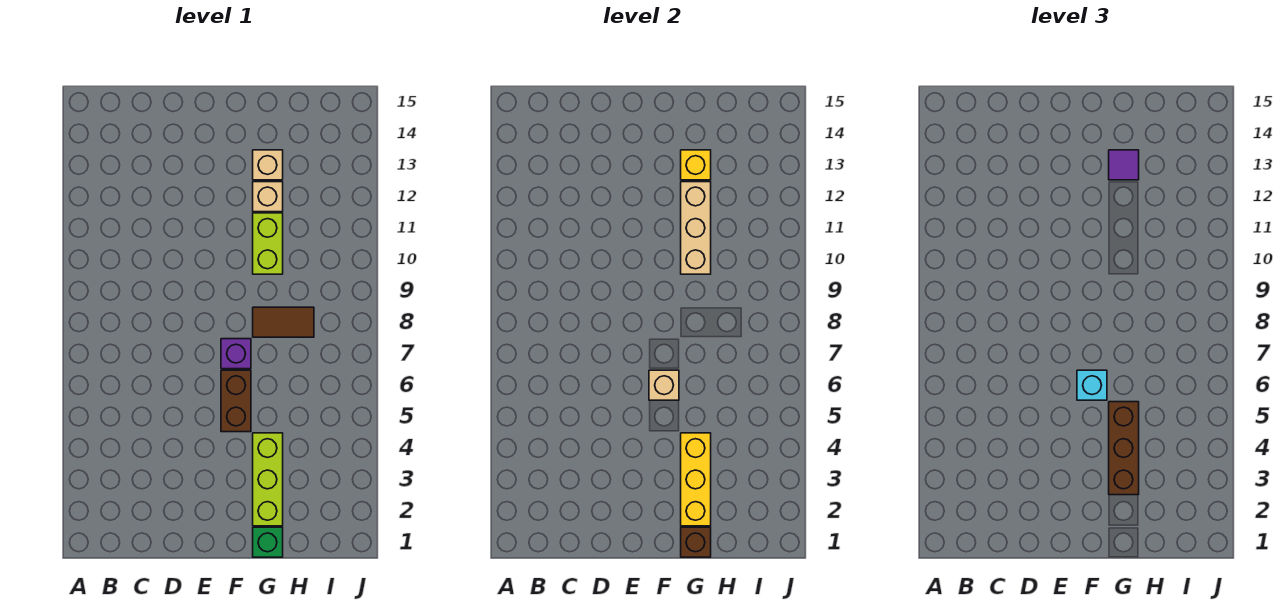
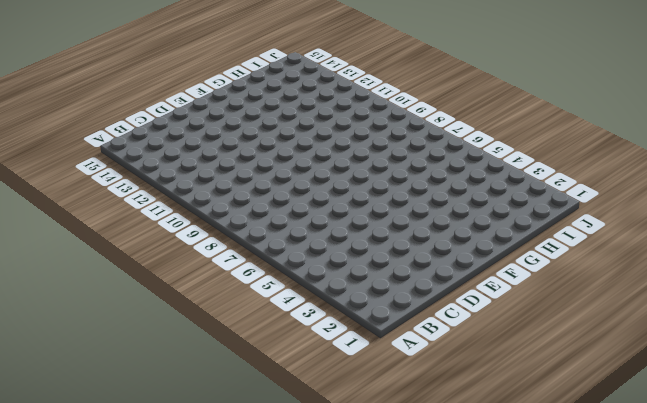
none -> brown brick F5:F6 level 1
none -> purple brick F7 level 1
none -> green brick G1 level 1

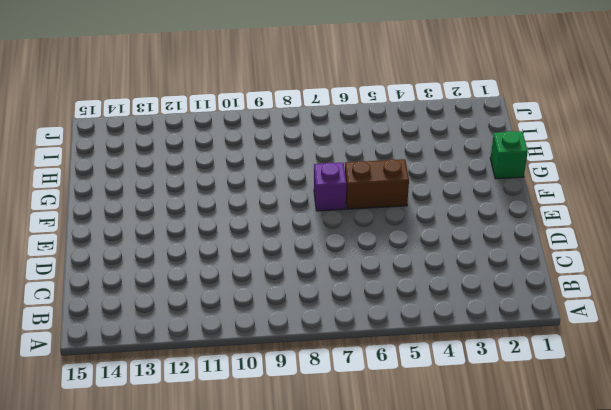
none -> lime brick G2:G4 level 1
none -> brown tile G8:H8 level 1
none -> lime brick G10:G11 level 1

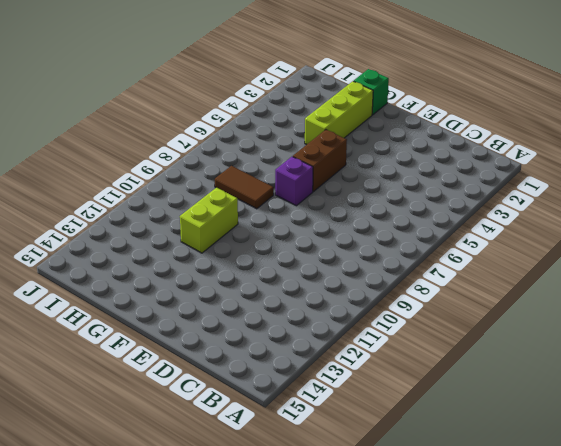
none -> tan brick G12 level 1
none -> tan brick G13 level 1
none -> tan brick F6 level 2

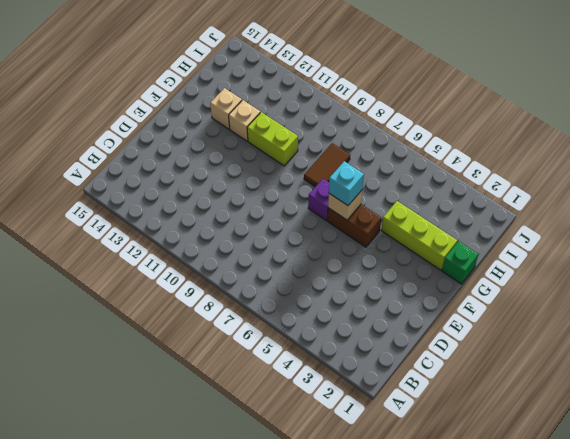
none -> brown brick G1 level 2
none -> yellow brick G2:G4 level 2
none -> tan brick G10:G12 level 2

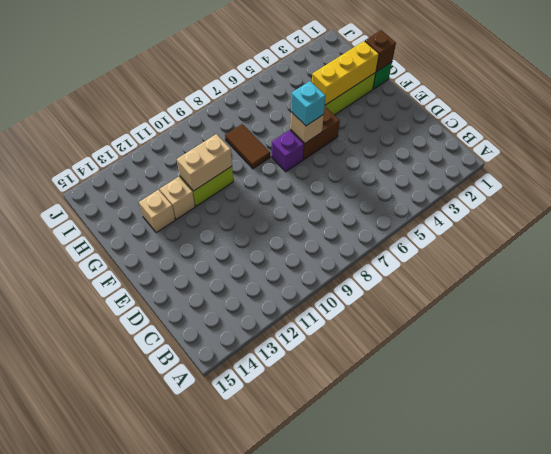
tan brick G10:G11 level 2 -> tan brick G10:G12 level 2
none -> yellow brick G13 level 2
none -> brown brick G3:G5 level 3
none -> purple tile G13 level 3

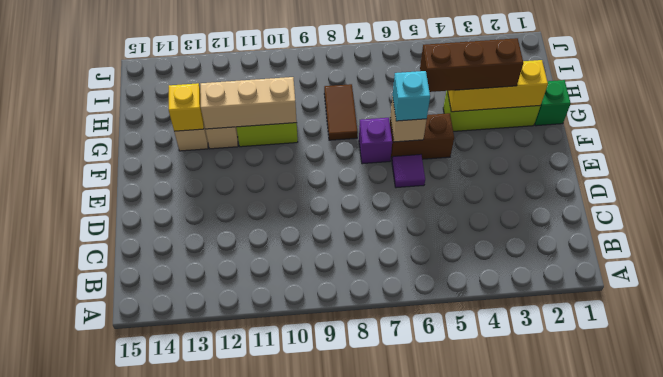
purple tile E6 level 1 -> purple tile G13 level 3
none -> brown brick G1 level 2

